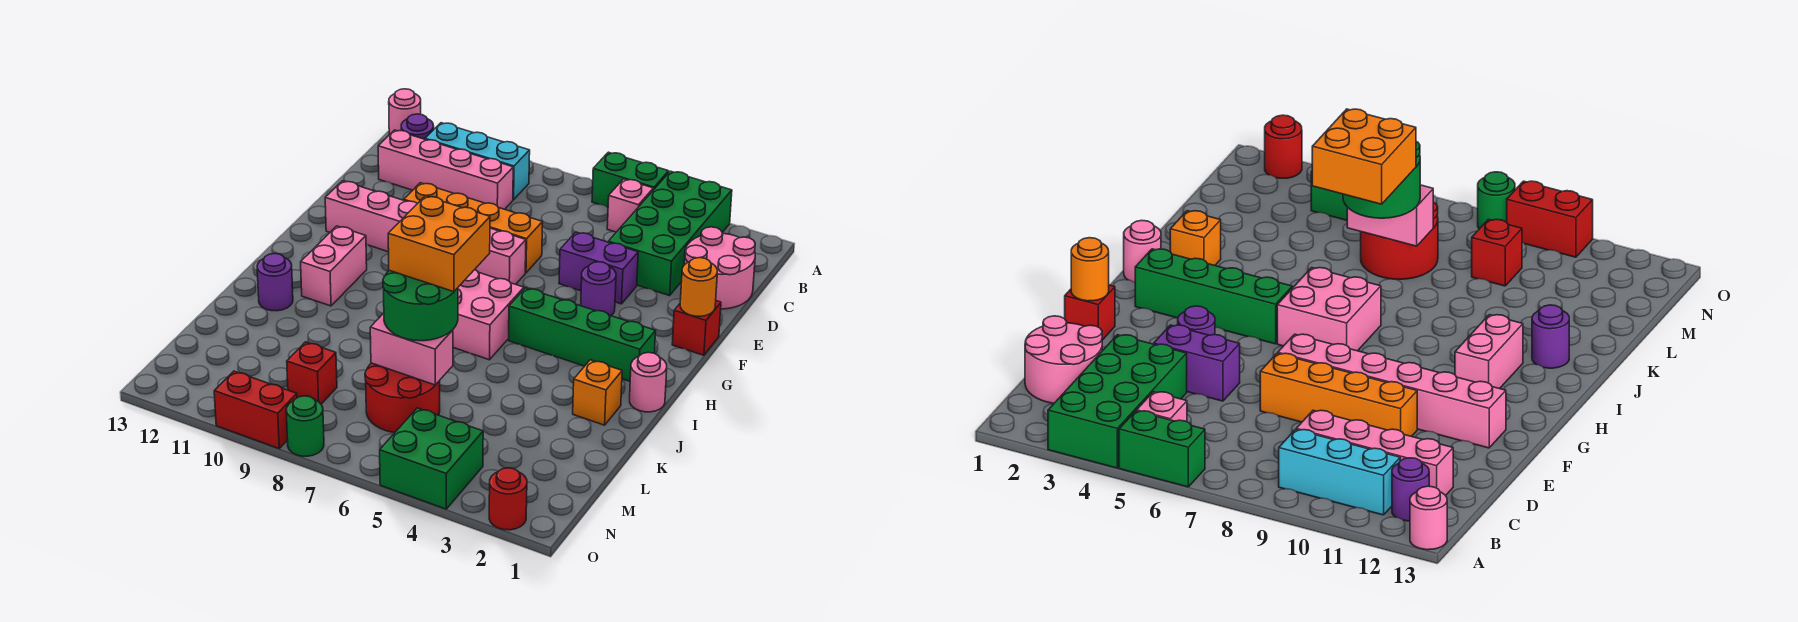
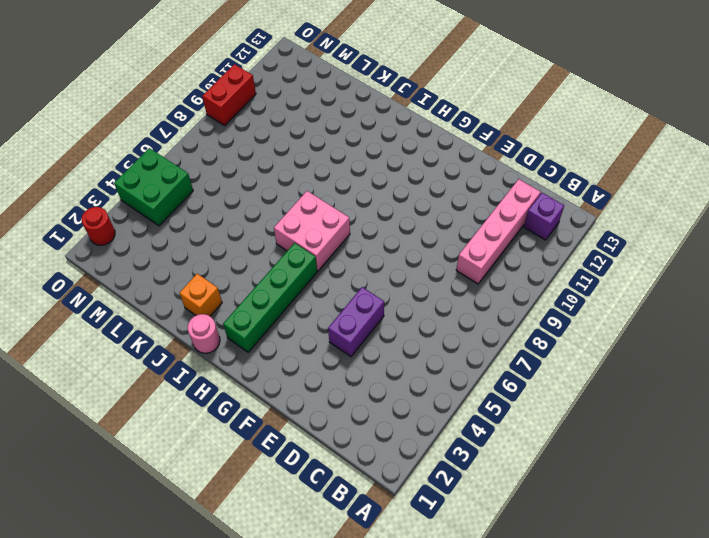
purple brick B12 level 1 -> purple round brick B12 level 1
none -> green brick A3:D4 level 1
none -> green brick A5:A6 level 1
none -> pink round brick A13 level 1

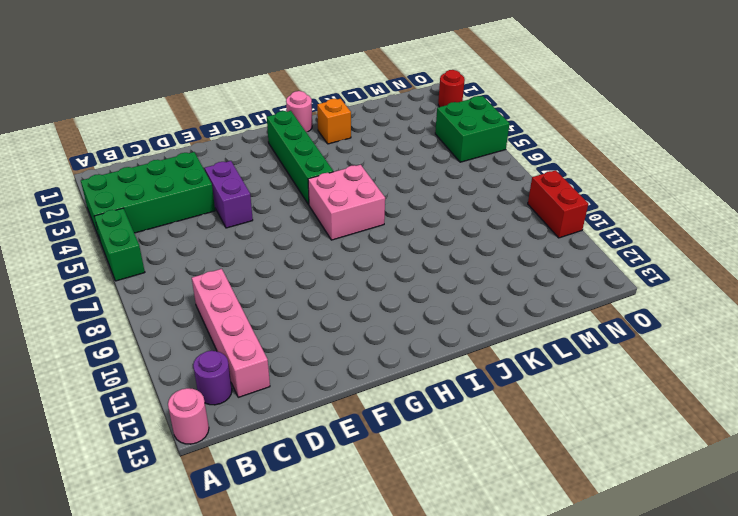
none -> pink brick B5 level 1
none -> cyan brick B9:B11 level 1
none -> pink round brick C1:D2 level 1

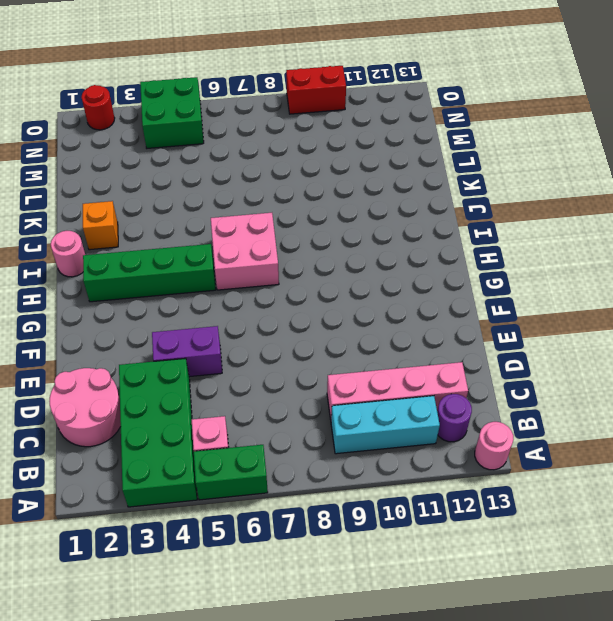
none -> orange brick E7:E10 level 1
none -> red brick F1 level 1
none -> purple round brick F4 level 1

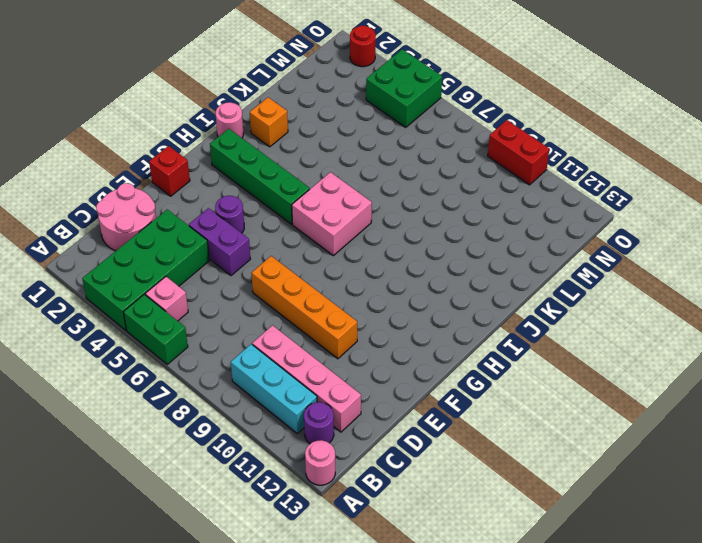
none -> pink brick F7:F12 level 1
none -> pink brick H11:I11 level 1
none -> purple round brick J12 level 1

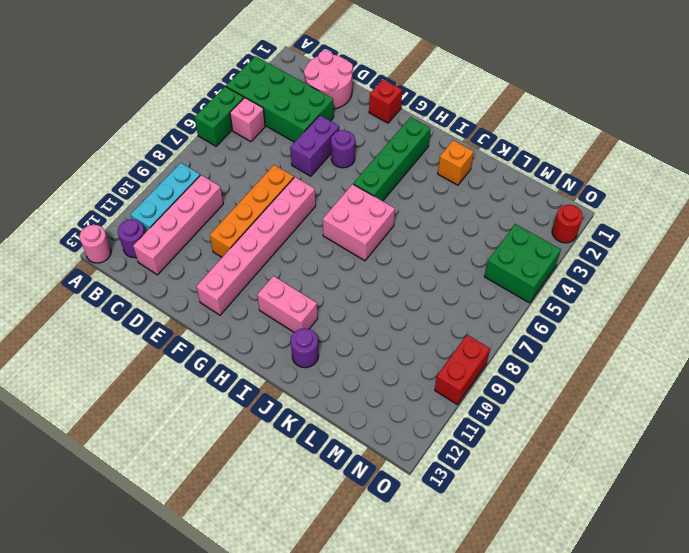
none -> pink round brick I1 level 1
none -> red round brick L6:M7 level 1
none -> red brick M9 level 1

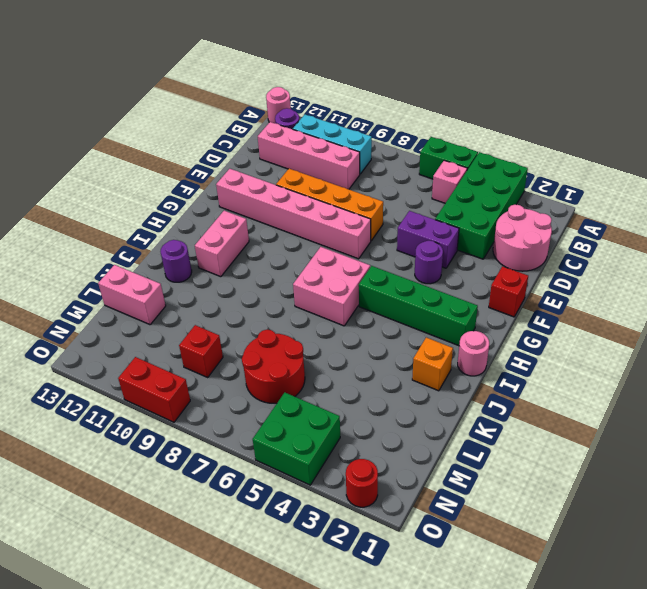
pink brick L12:L13 level 1 -> pink brick L6:L7 level 2
none -> green round brick O8 level 1
none -> orange round brick F1 level 2
none -> green round brick K6:L7 level 3

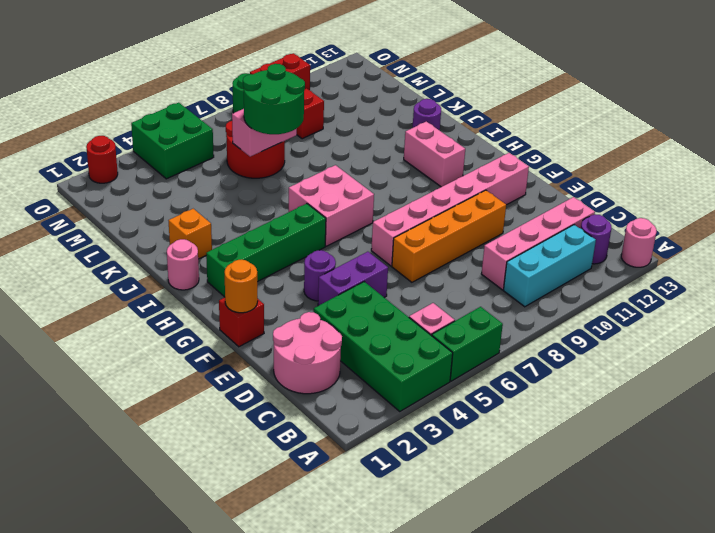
none -> orange brick J6:K7 level 4

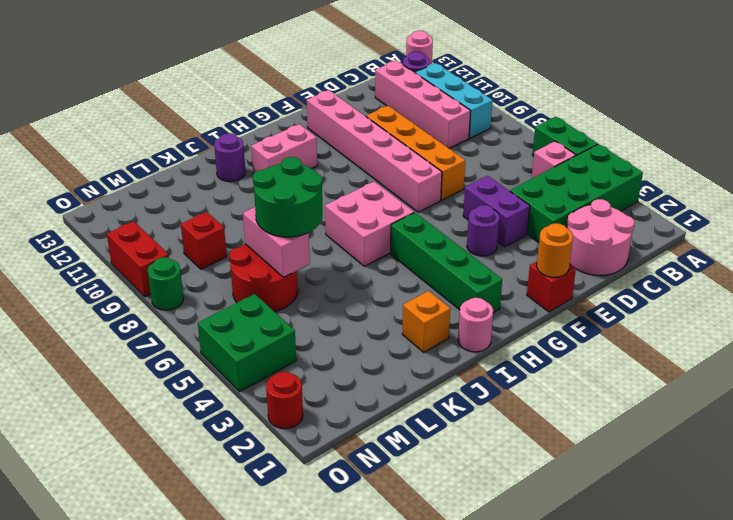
none -> orange brick J6:K7 level 4

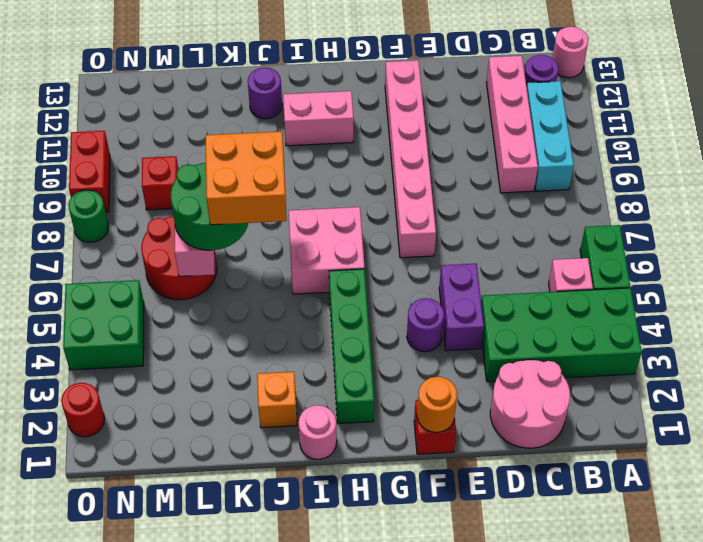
none -> orange brick E7:E10 level 1

